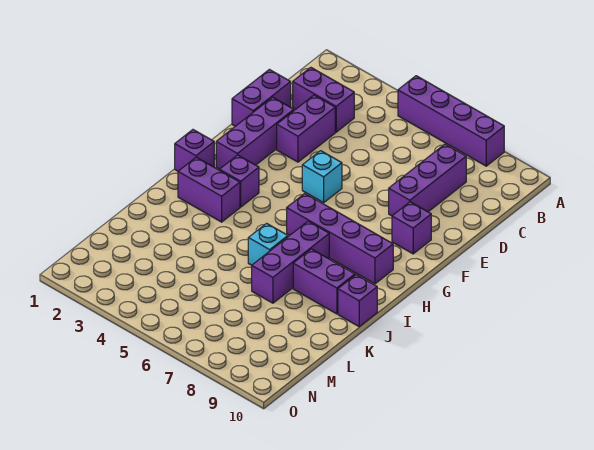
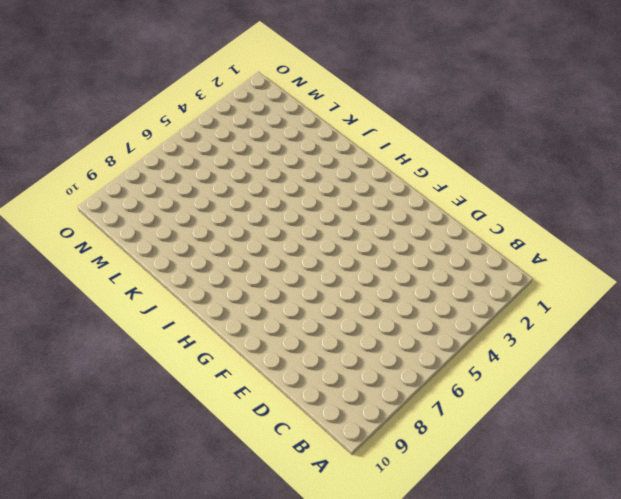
none -> purple brick A5:A8 level 1
none -> purple brick C2:C3 level 1
none -> purple brick C8:E8 level 1

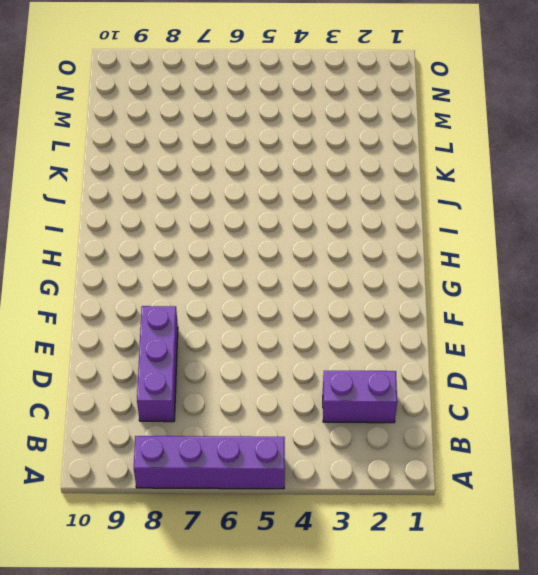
none -> purple brick D1:E1 level 1
none -> purple brick D3:E3 level 1
none -> purple brick E2:G2 level 1

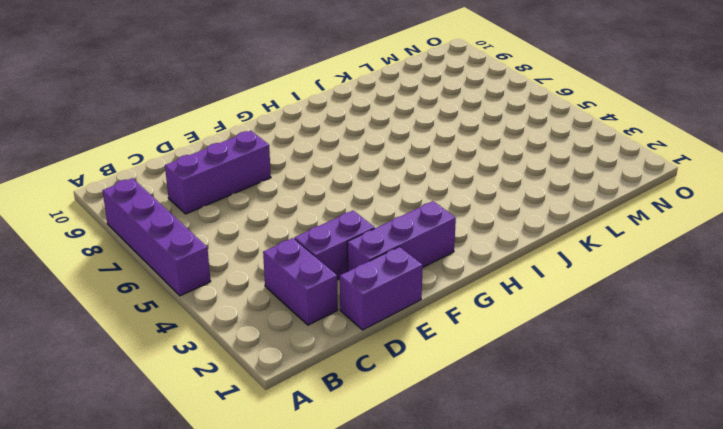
none -> cyan brick F5 level 1
none -> purple brick F9 level 1
none -> purple brick H1 level 1

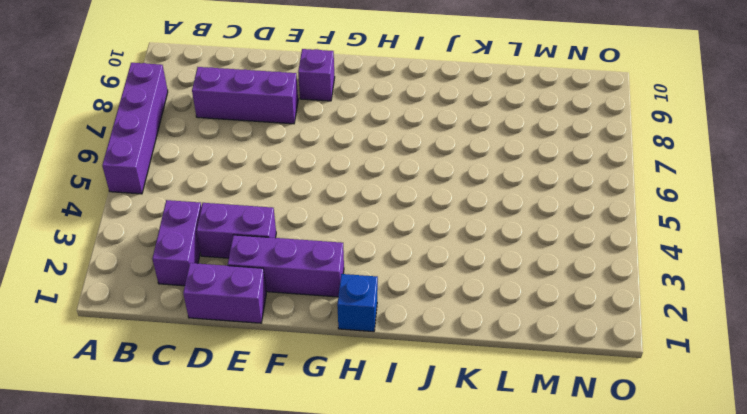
blue brick H1 level 1 -> purple brick H1 level 1
none -> cyan brick F5 level 1
none -> purple brick H3 level 1
none -> purple brick H6:H9 level 1

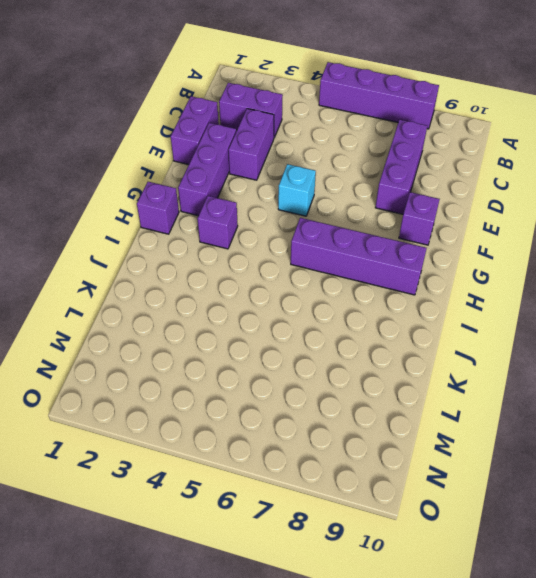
none -> purple brick I2:I3 level 1
none -> purple brick I7:K7 level 1
none -> cyan brick J6 level 1

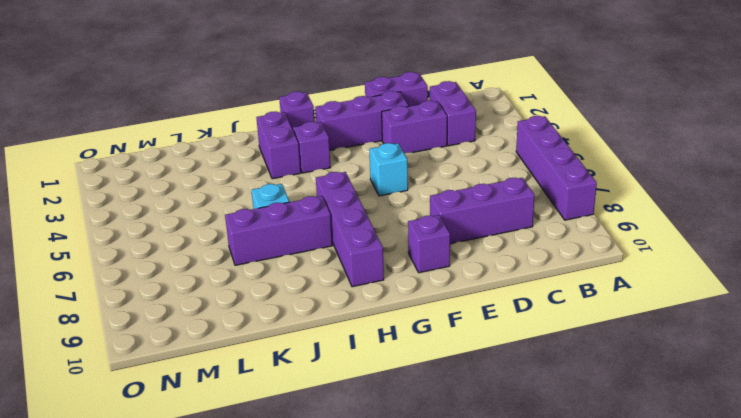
none -> purple brick J8:J9 level 1
none -> purple brick J10 level 1

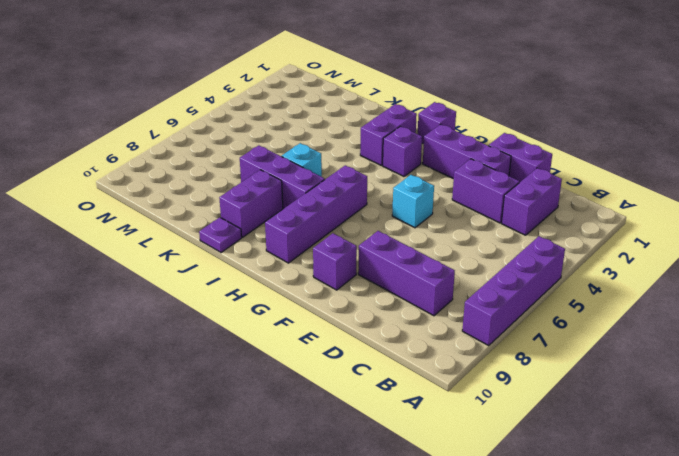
purple plate J10 level 1 -> purple brick J10 level 1

